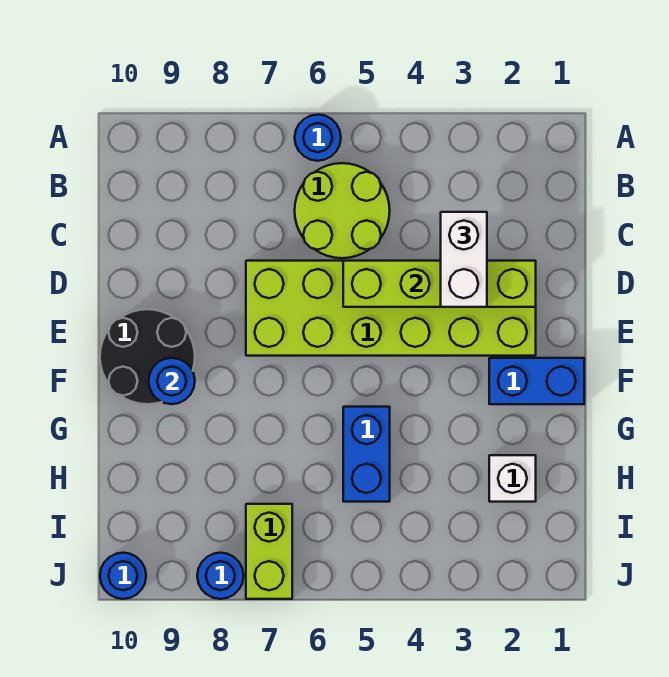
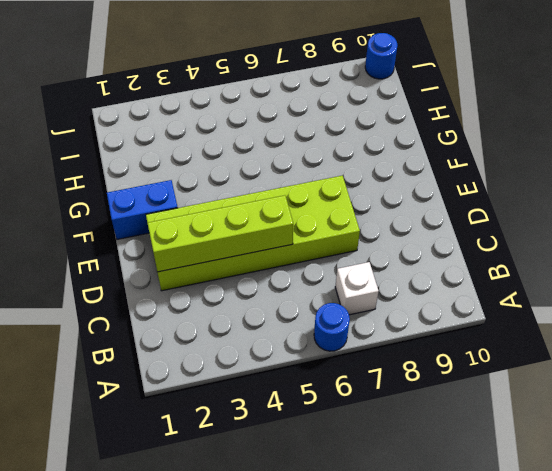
white brick B7 level 1 -> white brick H2 level 1
none -> lime round brick B5:C6 level 1
none -> black round brick E9:F10 level 1
none -> blue brick G5:H5 level 1

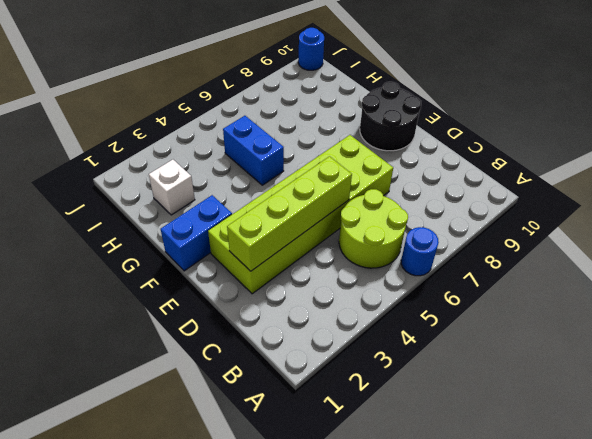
none -> lime brick I7:J7 level 1
none -> blue round brick J8 level 1
none -> blue round brick F9 level 2

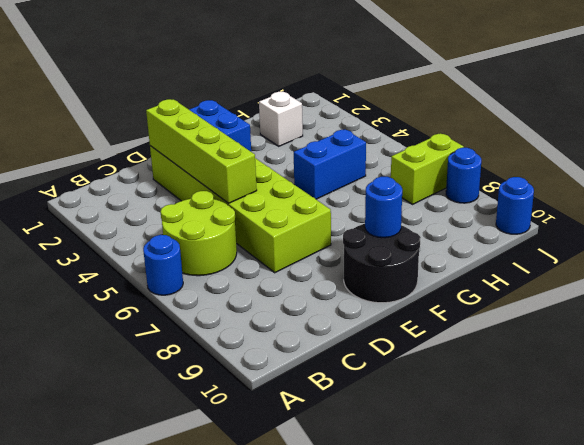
none -> white brick C3:D3 level 3

